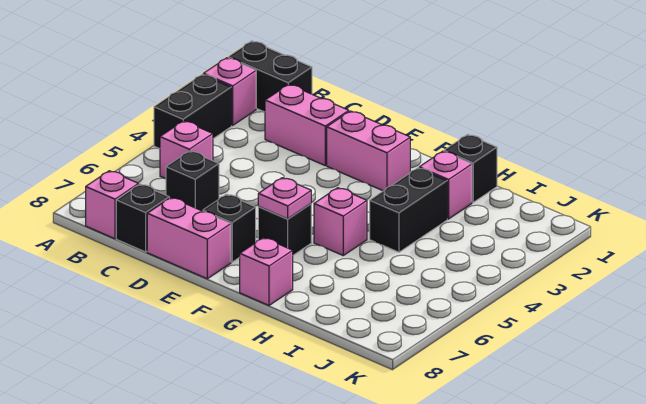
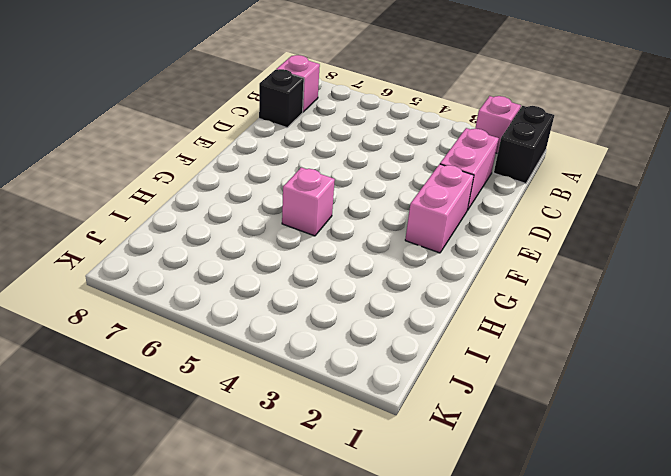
none -> black brick A3:A4 level 1
none -> pink brick B5 level 1
none -> black brick C6 level 1

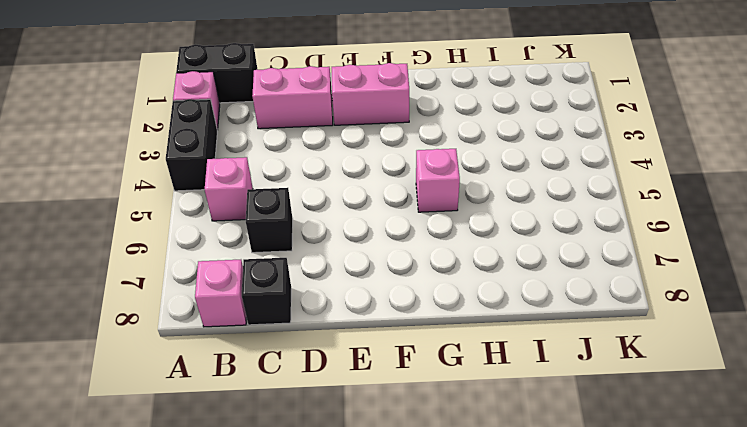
none -> pink brick D8:E8 level 1
none -> black brick E7 level 1
none -> black brick F6 level 1

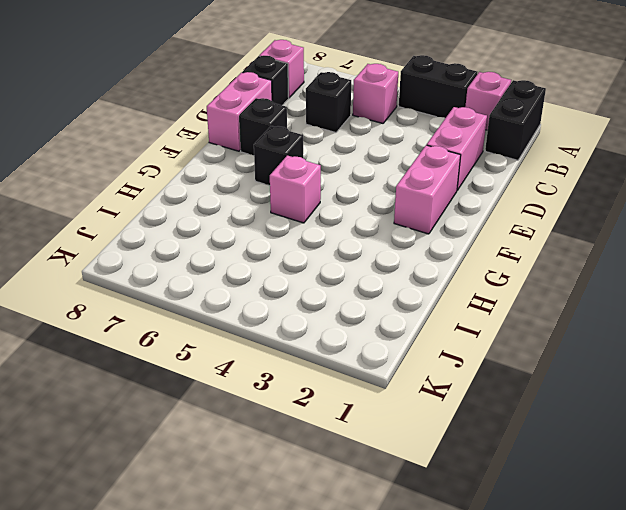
none -> pink brick G8 level 1
none -> black brick H1 level 1
none -> pink brick H2 level 1

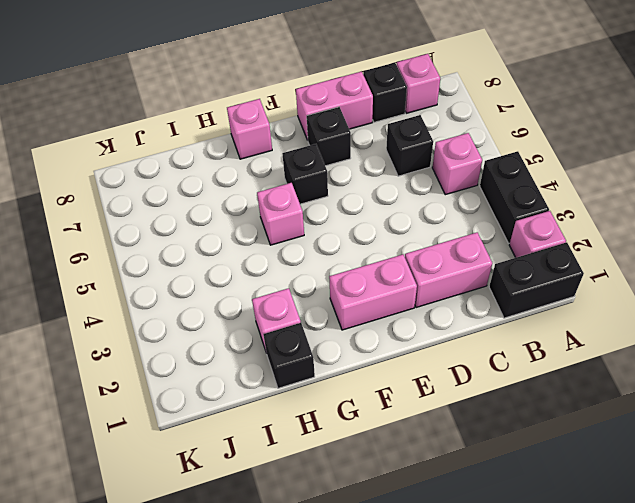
none -> black brick H3:H4 level 1
none -> pink plate F6 level 2

